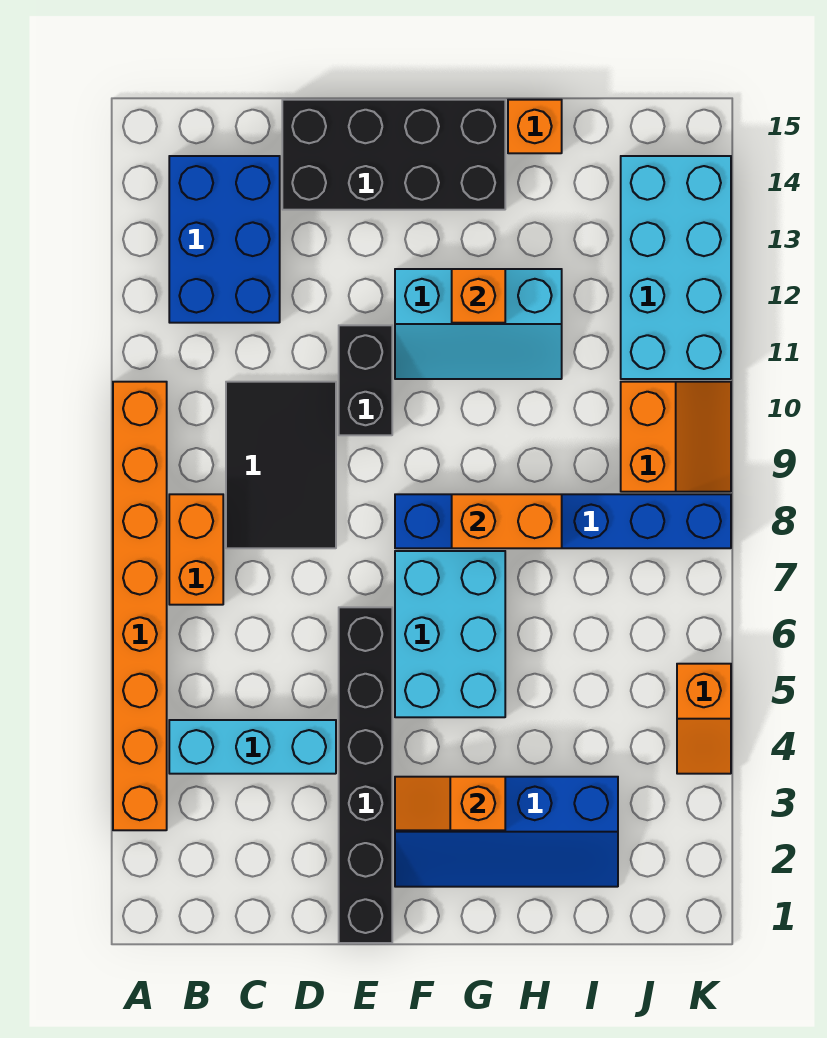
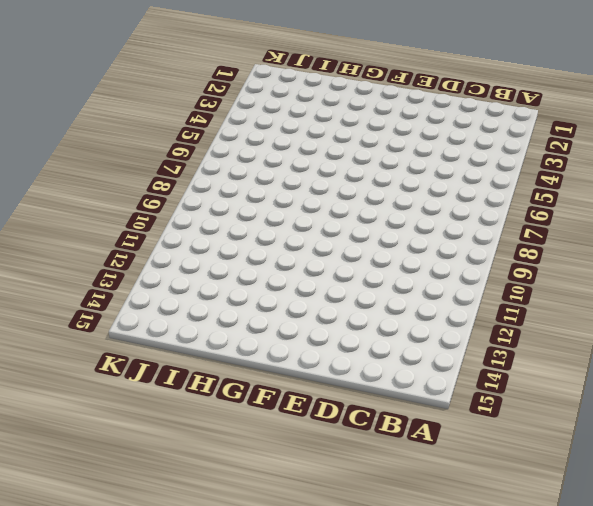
none -> orange brick A3:A10 level 1
none -> cyan brick B4:D4 level 1
none -> orange brick B7:B8 level 1

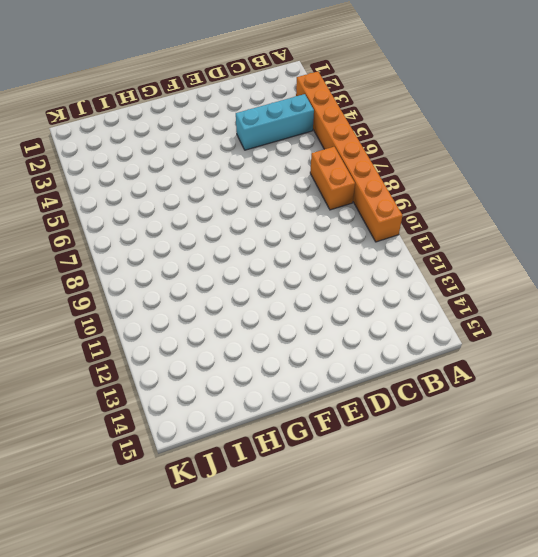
none -> blue brick B12:C14 level 1
none -> black tile C8:D10 level 1
none -> black brick D14:G15 level 1

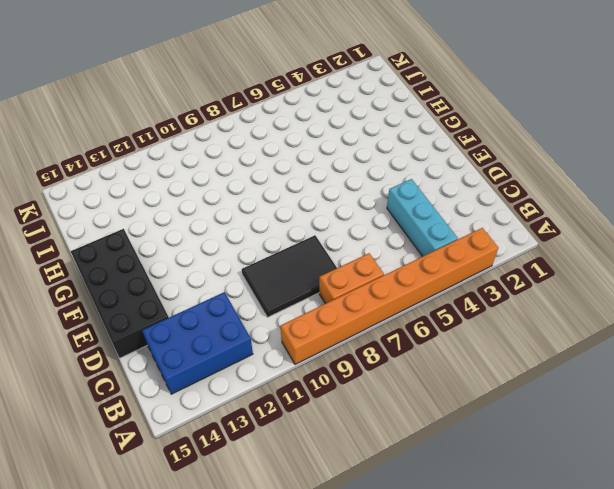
none -> black brick E1:E6 level 1
none -> black brick E10:E11 level 1
none -> blue slope F2:I3 level 1 top 3

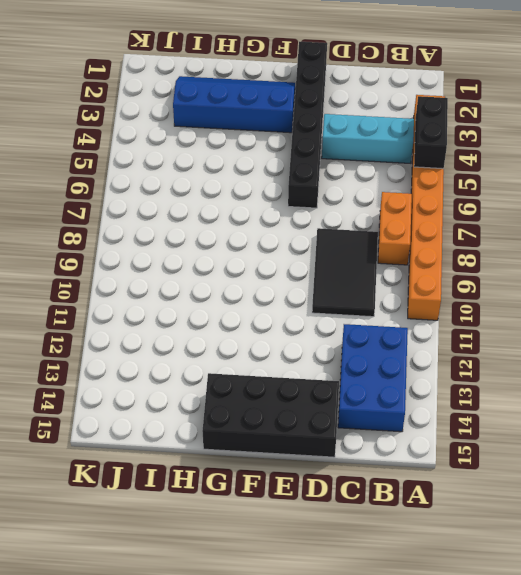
black brick A4:A5 level 2 -> black brick E10:E11 level 1
none -> cyan brick F5:G7 level 1
none -> blue brick F8:K8 level 1
none -> cyan slope F11:H12 level 1 top 12

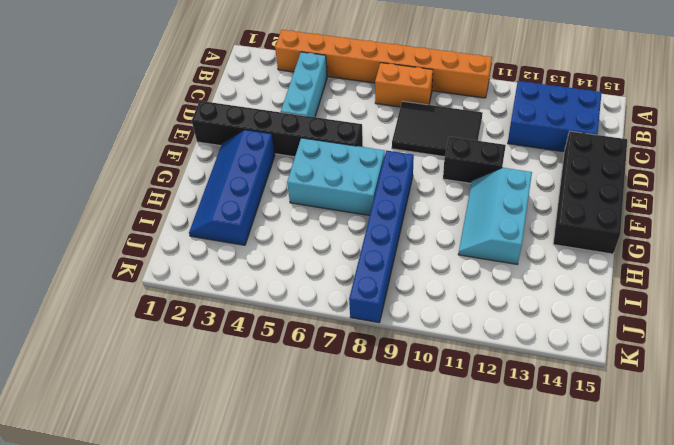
none -> orange brick H15 level 1
none -> orange slope J9:K10 level 1 top J
none -> cyan brick J11:K14 level 1

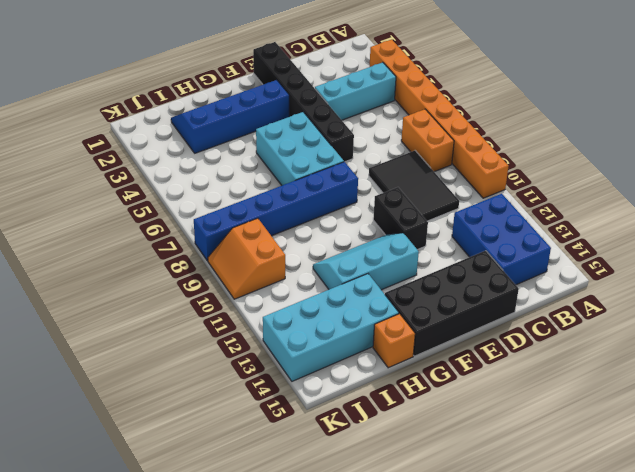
cyan brick H13:K14 level 1 -> cyan brick J11:K14 level 1
none -> orange slope K4:K5 level 1 top 5
none -> orange slope F3:G3 level 2 top G
none -> orange brick G8:H8 level 2

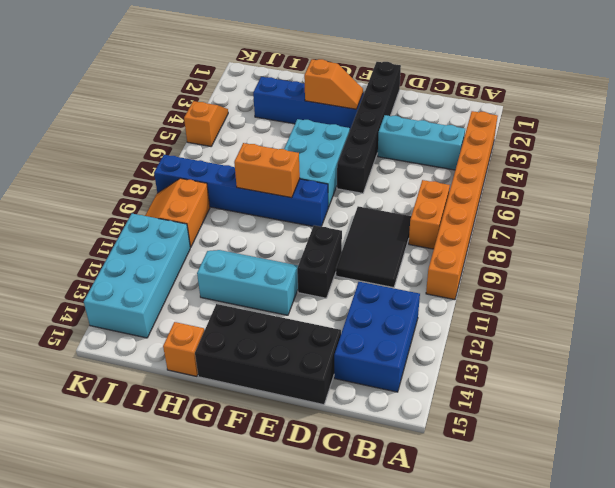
none -> orange brick G12 level 2

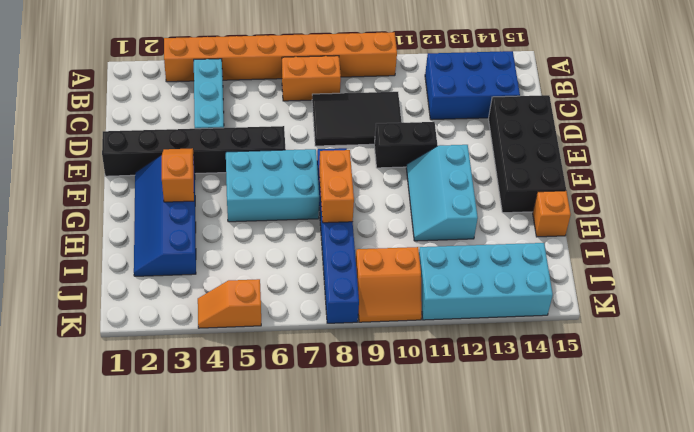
none -> orange brick G12 level 2

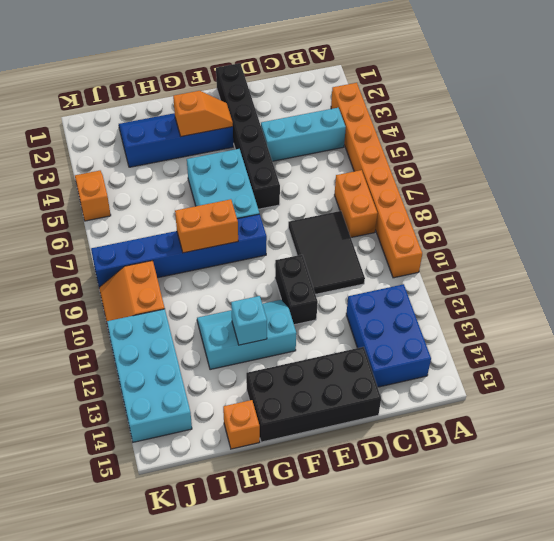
cyan brick G12 level 2 -> orange brick G12 level 2

